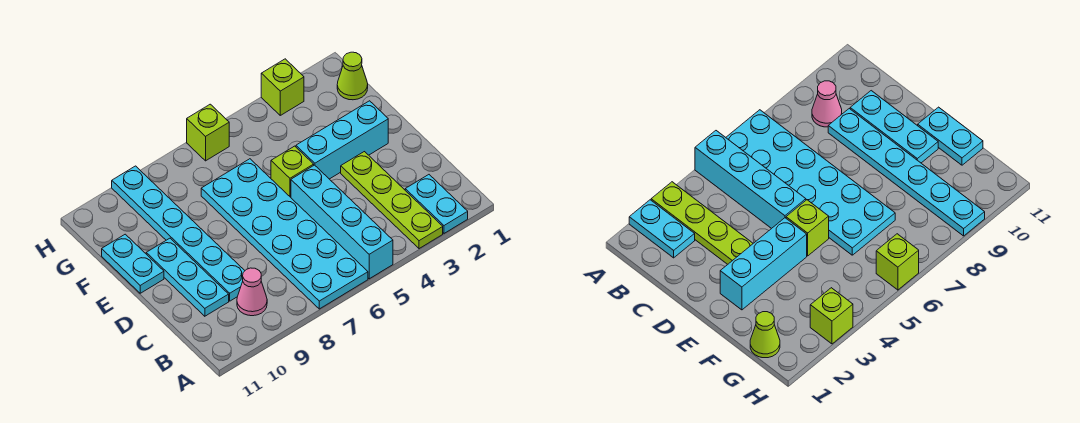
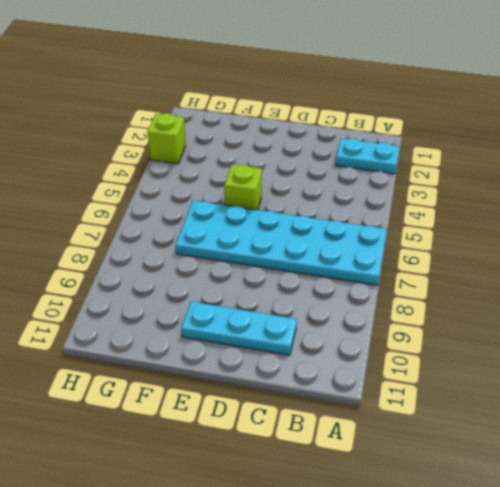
none -> lime plate A3:D3 level 1
none -> cyan brick A5:D5 level 1
none -> pink cone B9 level 1

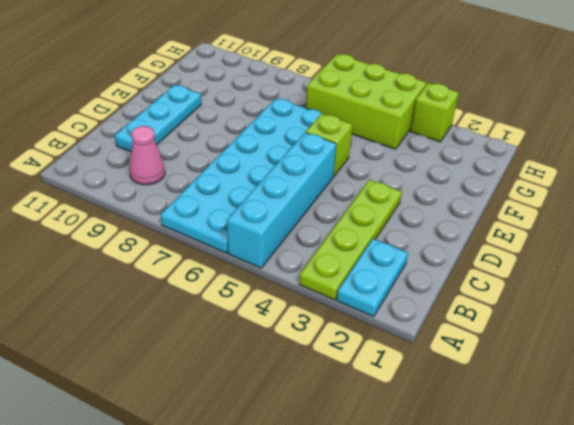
lime brick G4:H6 level 1 -> lime brick H6 level 1
none -> cyan plate C9:H9 level 1
none -> cyan brick E2:E4 level 1
none -> cyan plate E11:F11 level 1

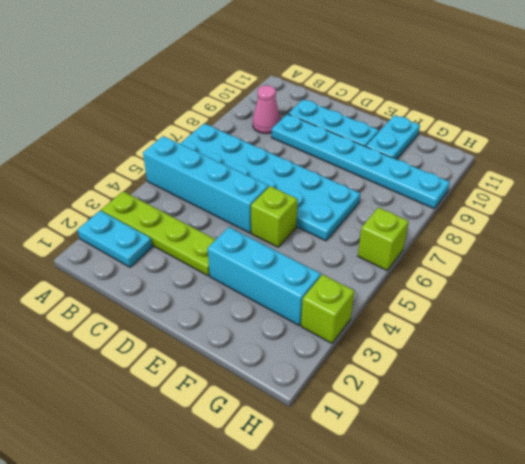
cyan brick E3:G3 level 1 -> cyan brick E2:E4 level 1
cyan plate F10:F11 level 1 -> cyan plate E11:F11 level 1
none -> lime cone G1 level 1

